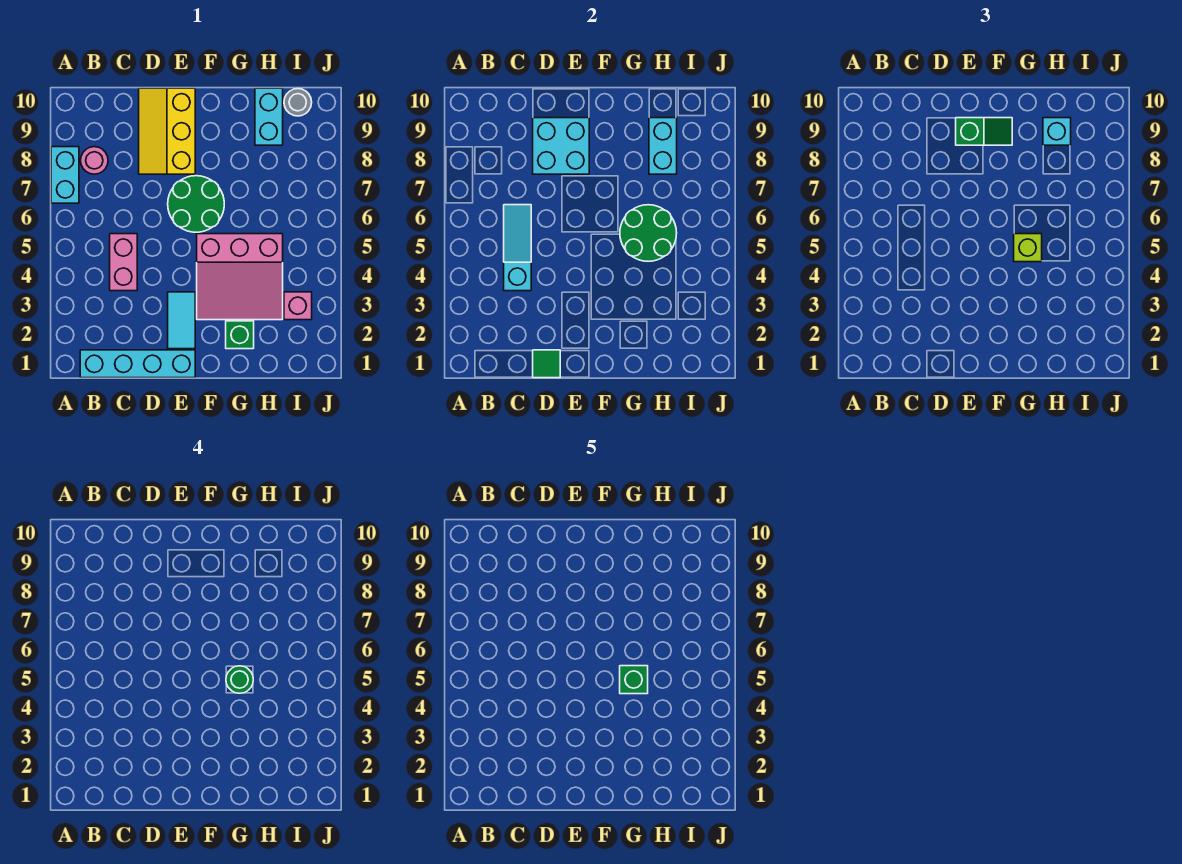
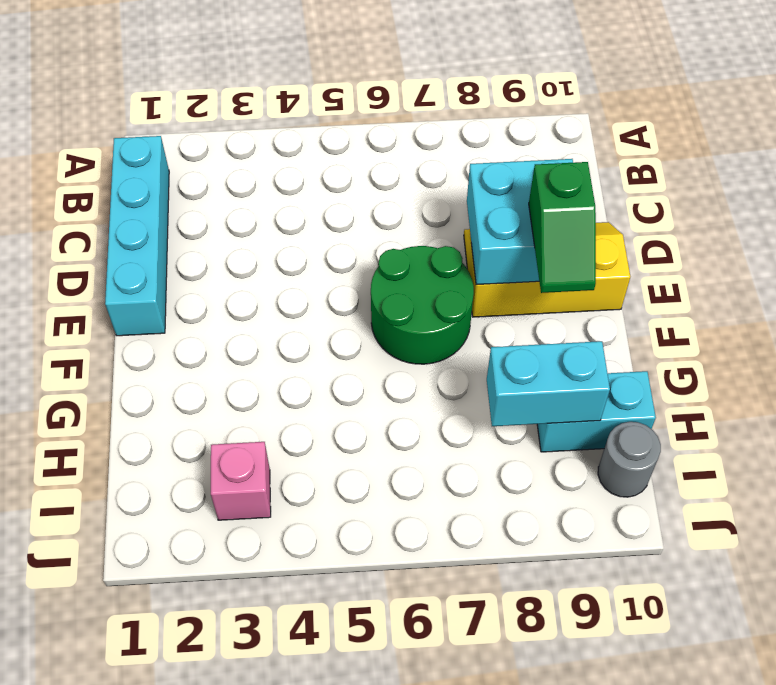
none -> cyan brick A7:A8 level 1
none -> pink round brick B8 level 1
none -> pink brick C4:C5 level 1

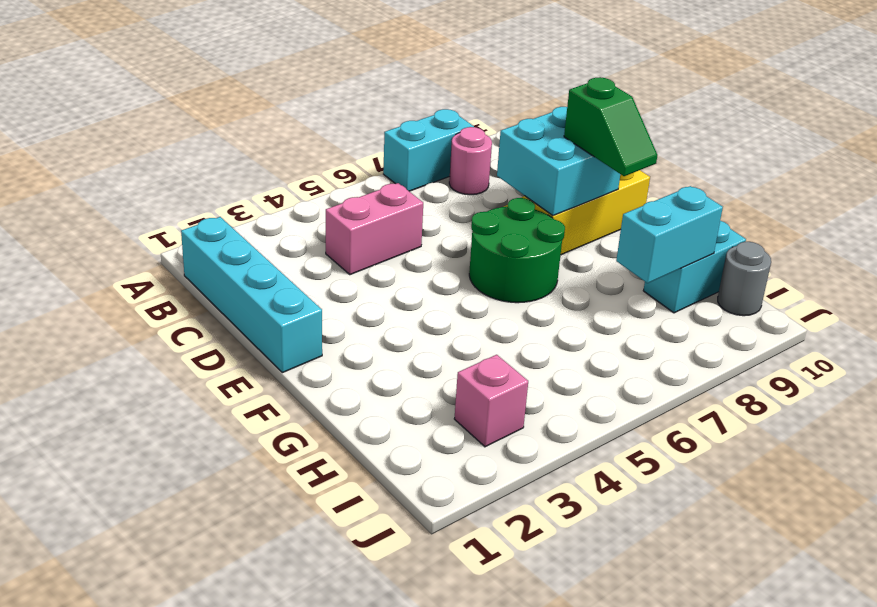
none -> cyan tile E2:E3 level 1
none -> pink slope F3:H5 level 1 top 5
none -> green brick G2 level 1

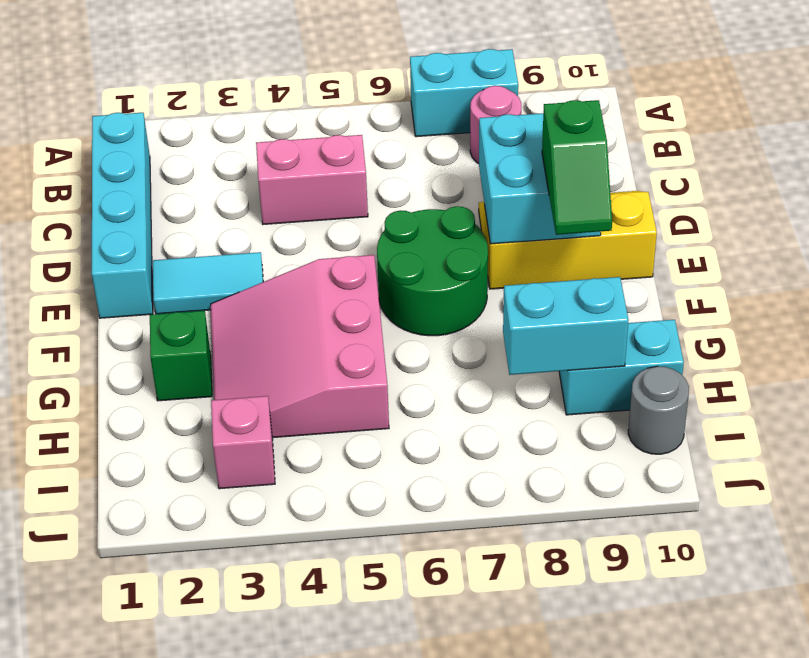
none -> cyan slope C4:C6 level 2 top 4
none -> green tile D1 level 2
none -> green round brick G5:H6 level 2

